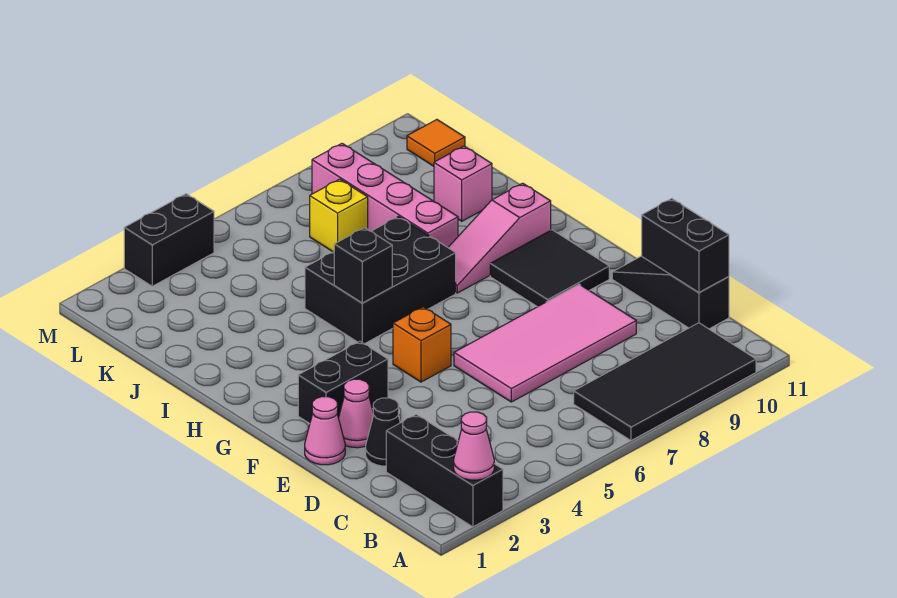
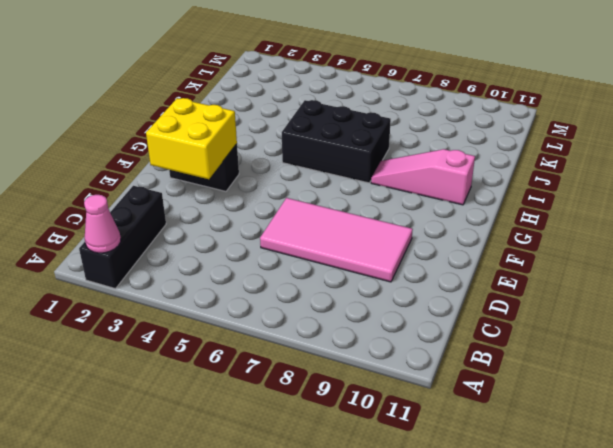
yellow brick E2:F3 level 2 -> none
none -> black tile A7:B10 level 1
none -> black slope C11:E11 level 1 top C
none -> black cone D2 level 1

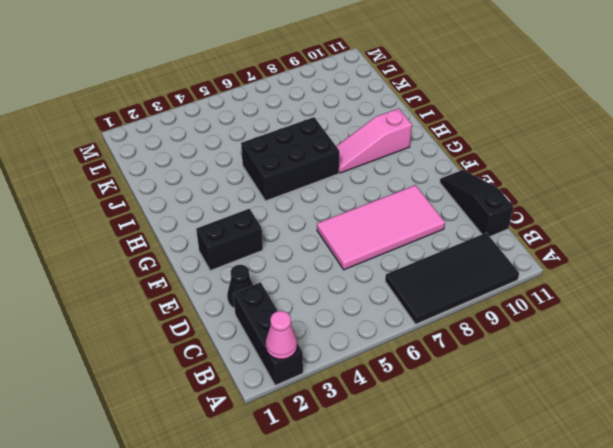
none -> pink cone E1 level 1
none -> pink cone E2 level 1
none -> orange brick F5 level 1

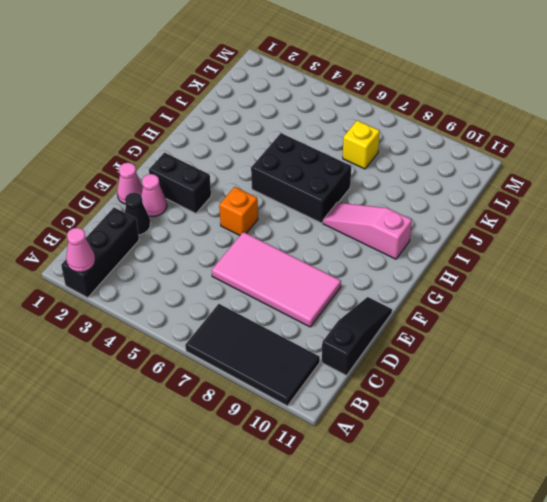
none -> black tile F9:G10 level 1
none -> pink brick I8:L8 level 1
none -> pink brick J10 level 1

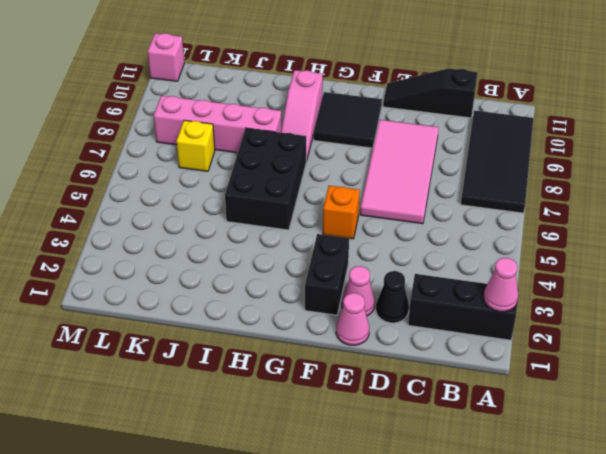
pink brick M11 level 1 -> pink brick J10 level 1
none -> orange tile L11 level 1
none -> black brick M3:M4 level 1
none -> black brick C11:D11 level 2

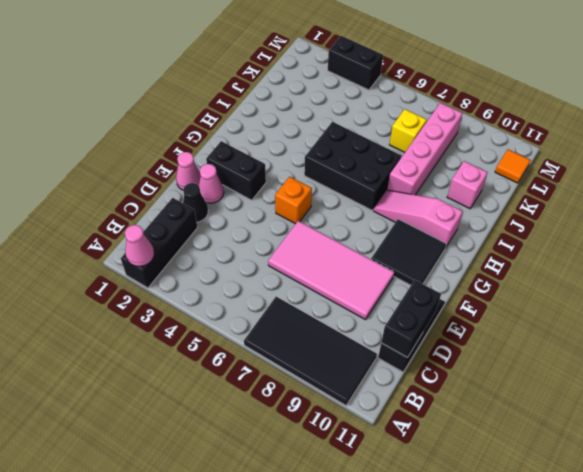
none -> black brick H5 level 2

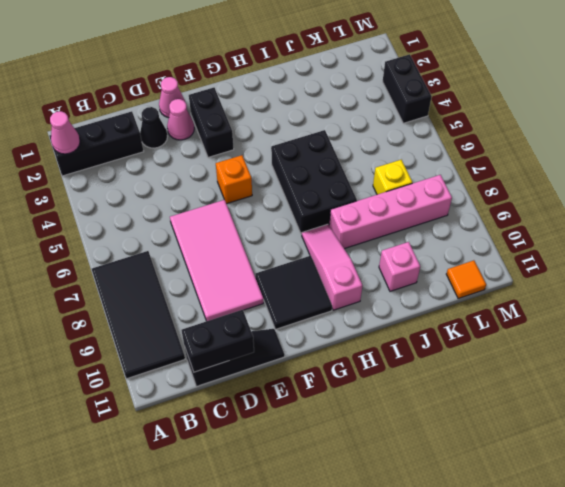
none -> black brick H5 level 2

